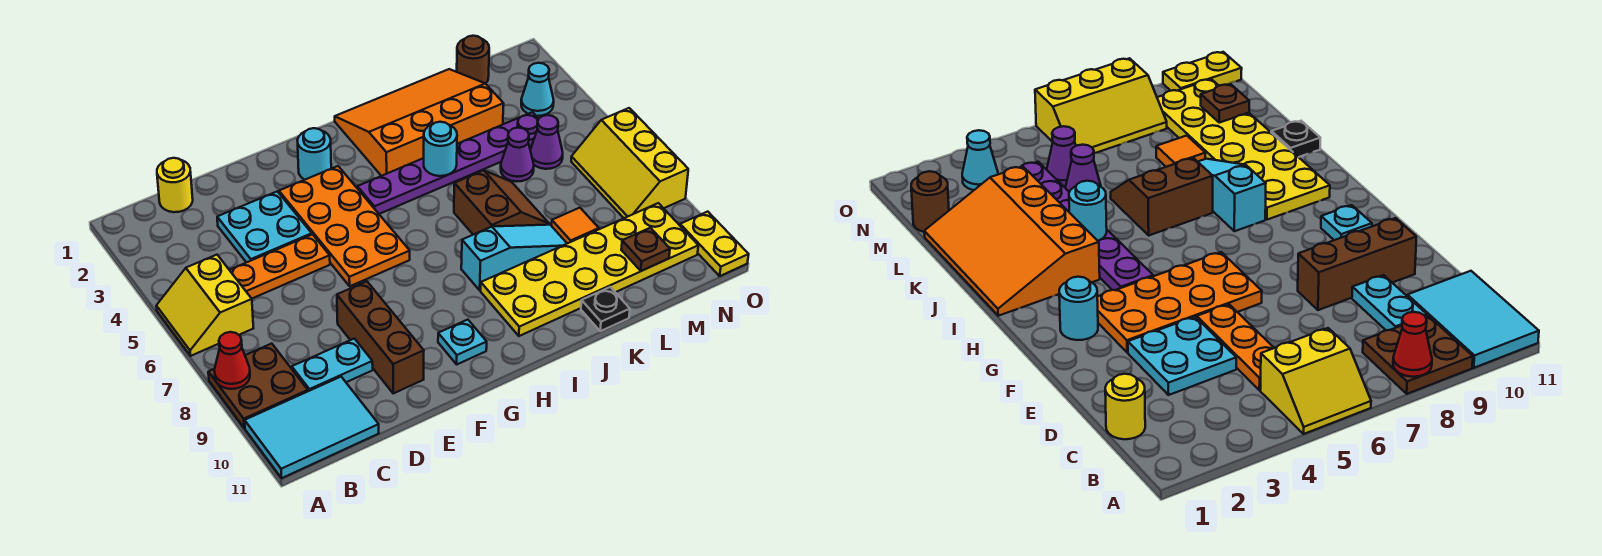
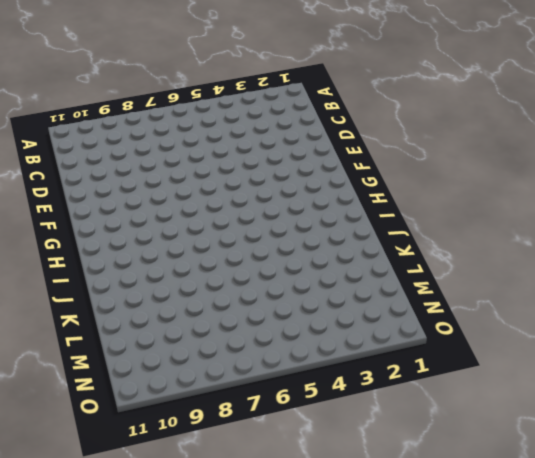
none -> yellow slope A5:B6 level 1 top B
none -> brown plate A8:B9 level 1
none -> cyan tile A10:C11 level 1

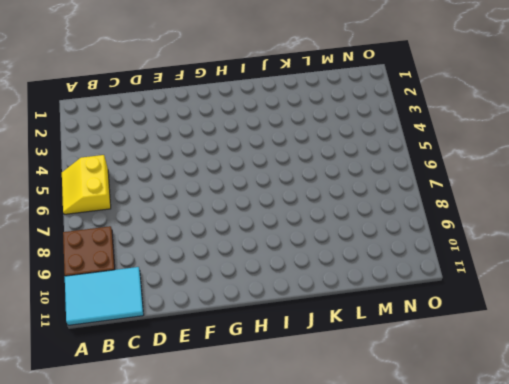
none -> yellow round brick C1 level 1
none -> orange plate C5:E5 level 1
none -> cyan plate C9:D9 level 1

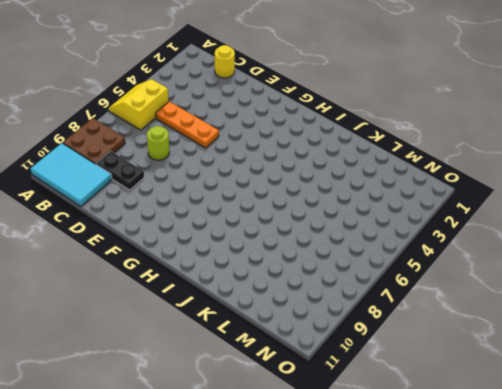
black plate C9:D9 level 1 -> cyan plate C9:D9 level 1
lime round brick D7 level 1 -> none
none -> cyan plate D3:E4 level 1
none -> brown brick E8:E10 level 1
none -> orange plate F3:G6 level 1

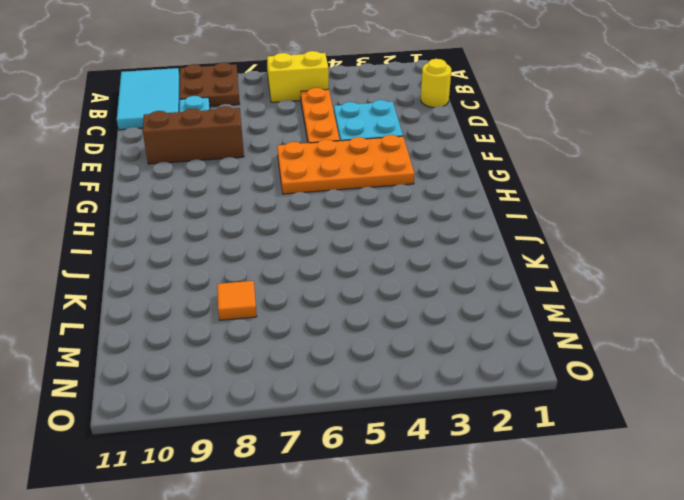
none -> cyan round brick G2 level 1
none -> cyan plate G10 level 1
none -> purple plate H4:M4 level 1

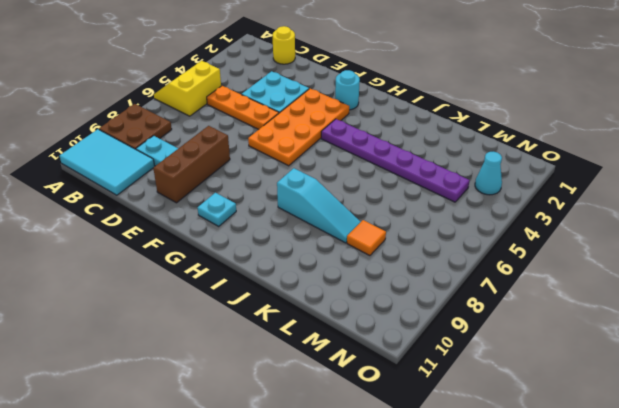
none -> orange slope I1:L3 level 1 top 3
none -> yellow plate I9:N10 level 1
none -> brown slope J6:K7 level 1 top J

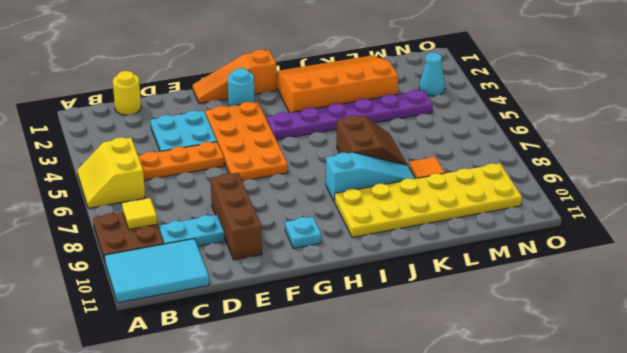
yellow tile B8 level 2 -> none
orange slope F1:H1 level 1 top H -> none
none -> black plate K11 level 1
none -> purple cone L5 level 1
none -> brown round brick M1 level 1

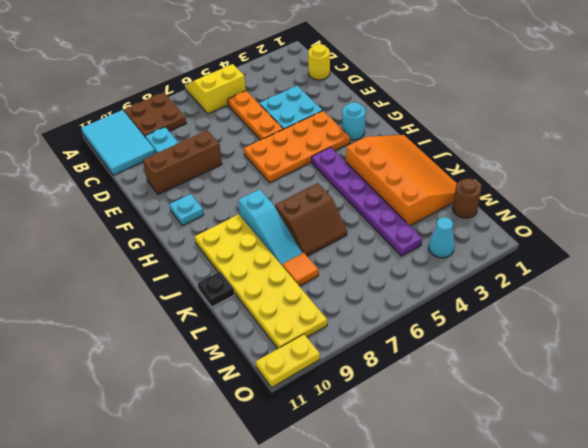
none -> purple cone L5 level 1
none -> purple cone M5 level 1
none -> yellow slope N6:O8 level 1 top O

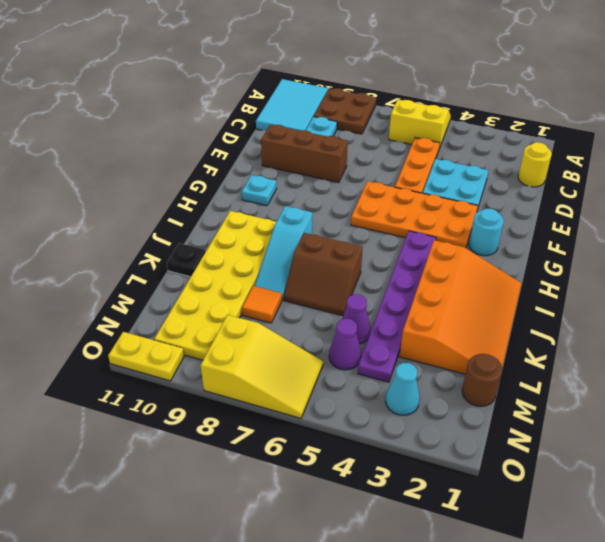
yellow slope N6:O8 level 1 top 8 -> yellow slope N6:O8 level 1 top O
none -> red cone A8 level 2
none -> cyan round brick J4 level 2
none -> brown plate M10 level 2

